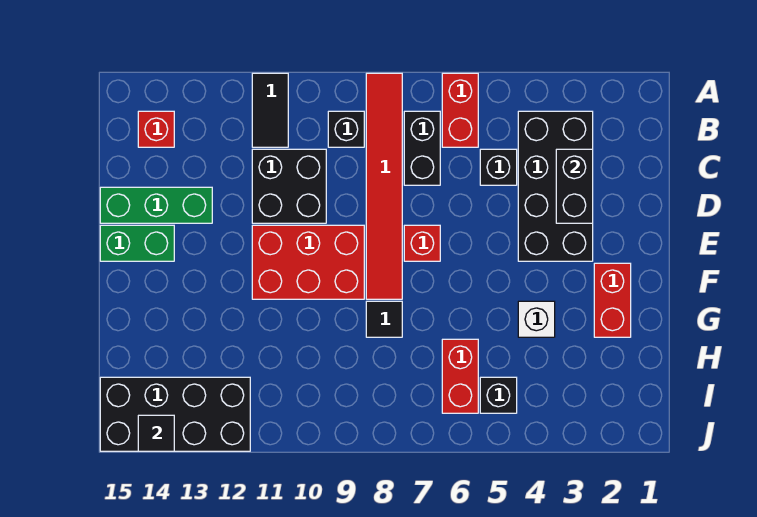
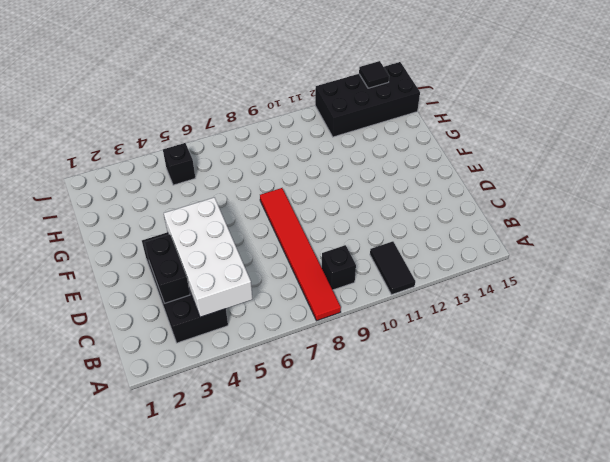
white brick B4:E5 level 2 -> none
none -> red brick A6:B6 level 1
none -> black brick B7:C7 level 1
none -> red brick B14 level 1

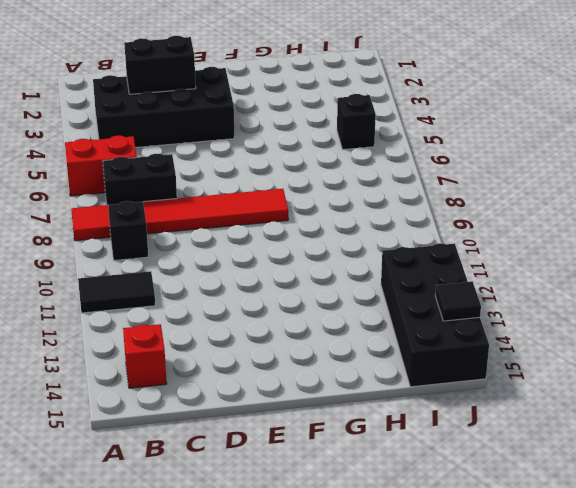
none -> black brick C5 level 1
none -> black brick C10:D11 level 1
none -> green brick D13:D15 level 1

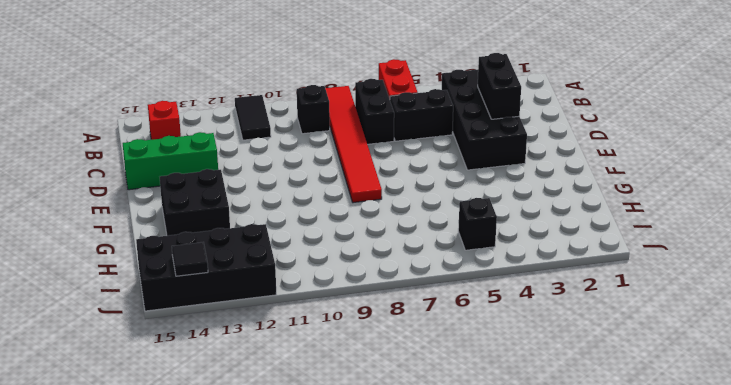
black brick C5:C6 level 1 -> black brick C5 level 1
black brick F13:G14 level 1 -> black brick C10:D11 level 1
none -> red brick E7 level 1
none -> red brick E9:F11 level 1
none -> green brick E14:E15 level 1

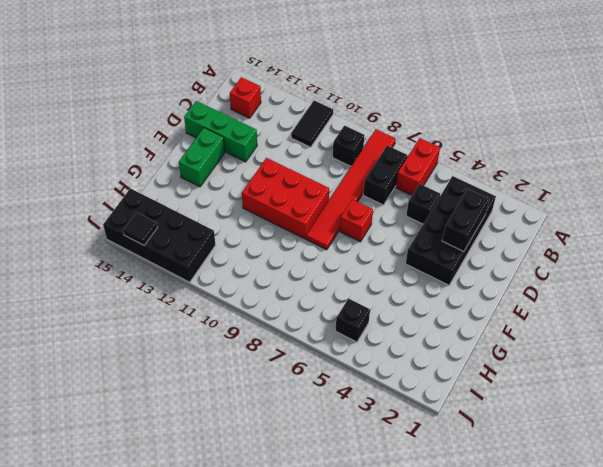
green brick E14:F14 level 1 -> green brick E14:E15 level 1
none -> black brick C10:D11 level 1
none -> red brick F2:G2 level 1
none -> white brick G4 level 1

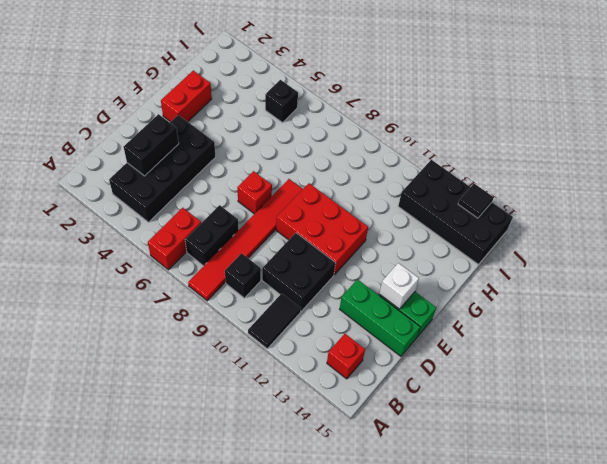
white brick E14 level 2 -> white brick G4 level 1
none -> black brick C5 level 1
none -> black tile G8 level 1
none -> red brick H6:I6 level 1

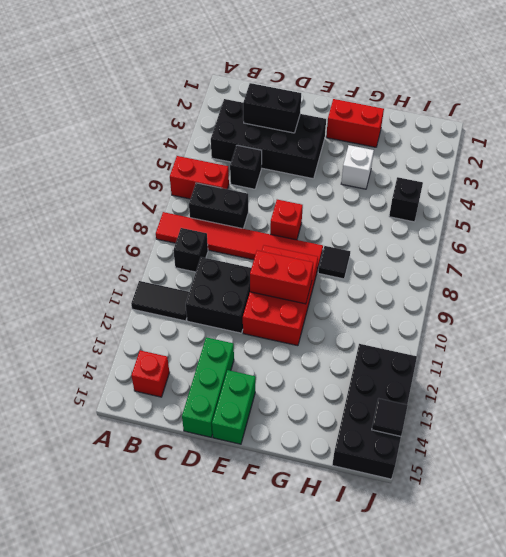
red brick E10:F10 level 2 -> red brick H6:I6 level 1

